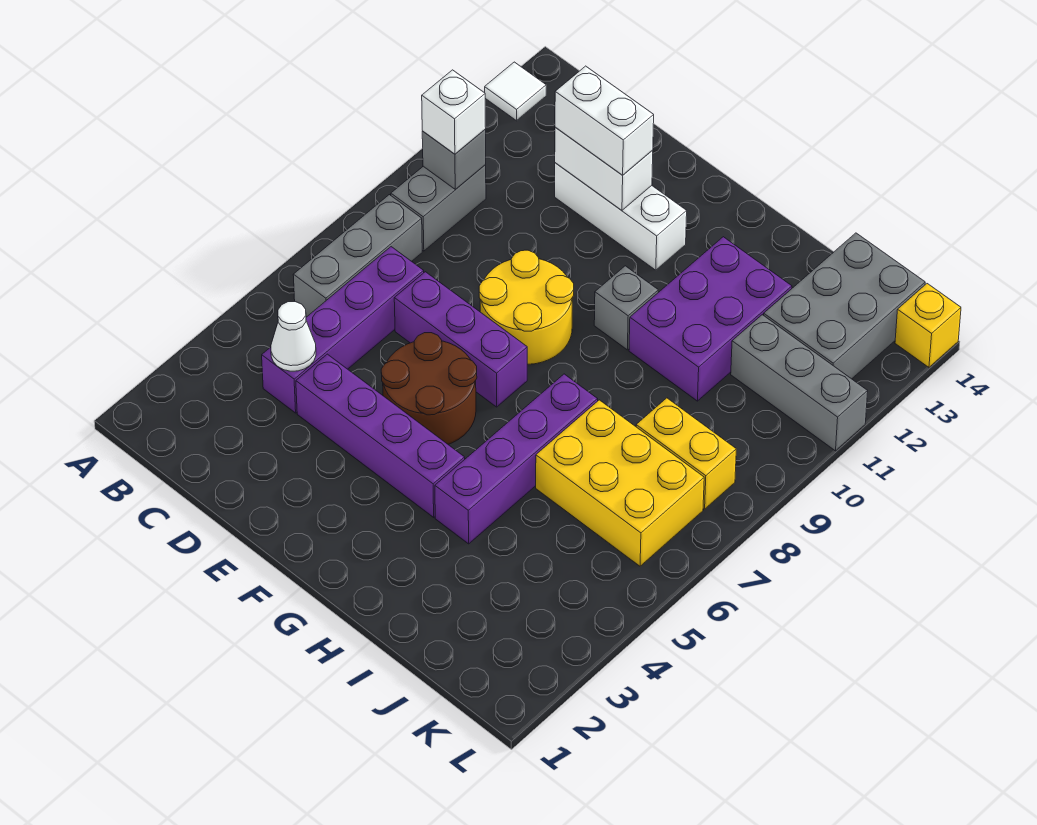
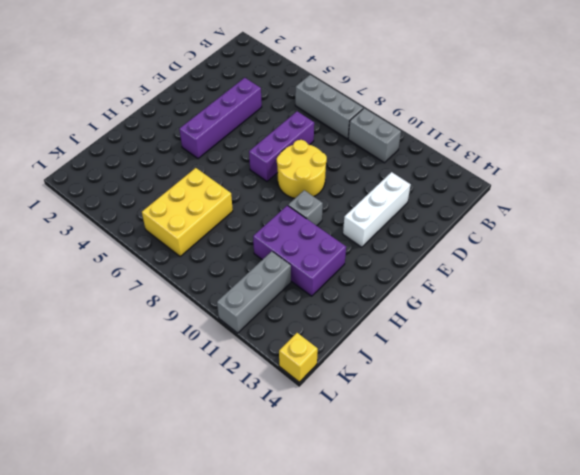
none -> white tile A13 level 1
none -> purple brick C4:C7 level 1
none -> brown round brick E5:F6 level 1

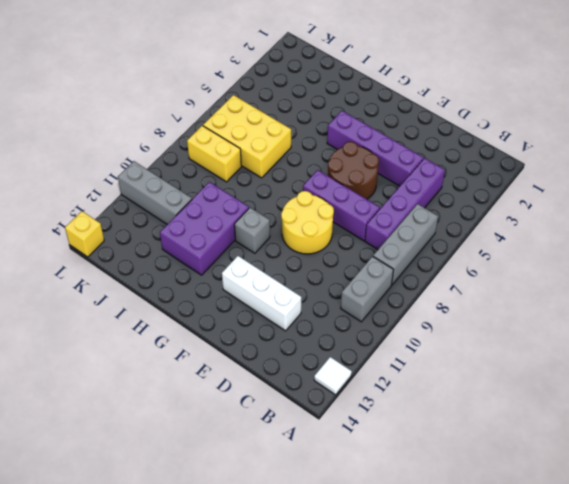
none -> purple brick H4:H7 level 1
none -> grey brick J12:K14 level 1
none -> grey brick B10 level 2

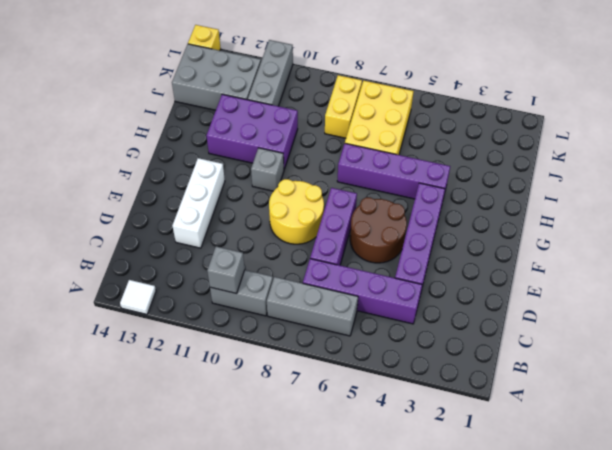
none -> white cone C4 level 2
none -> white brick D12:E12 level 2
none -> white brick B10 level 3

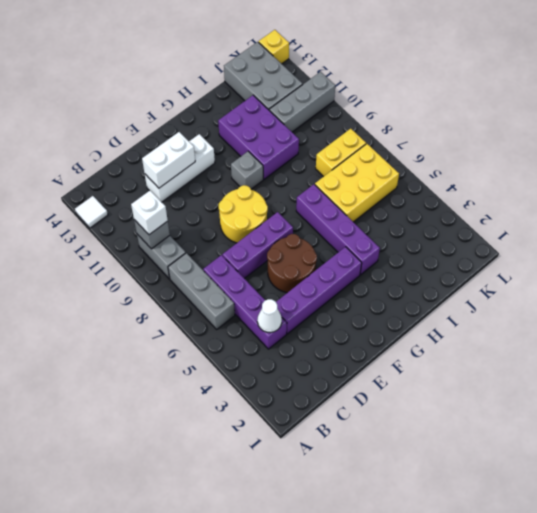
none -> white brick D12:E12 level 3

